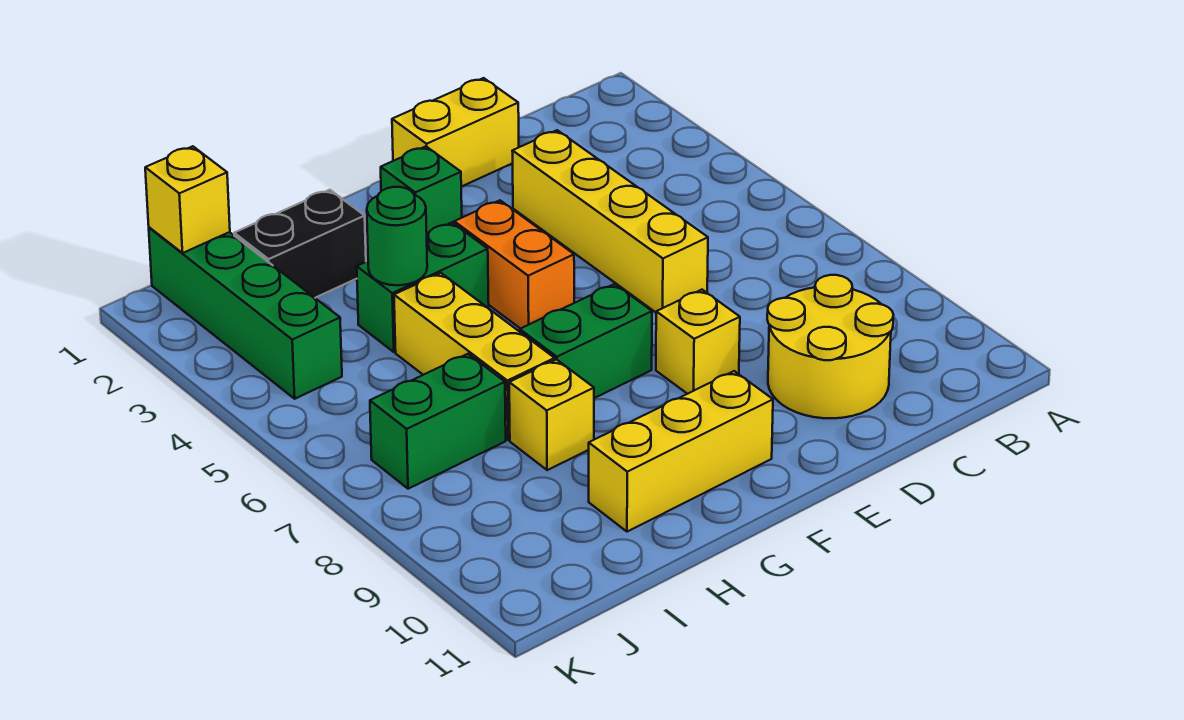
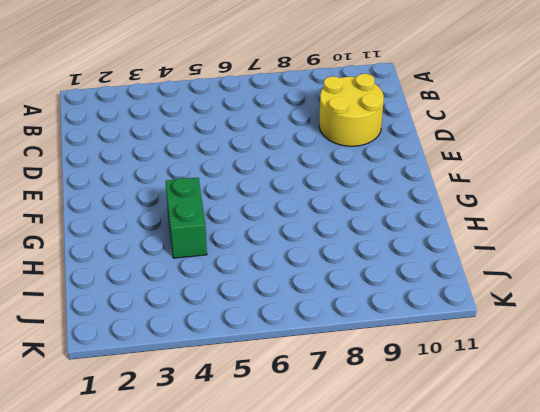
none -> yellow brick D1:E1 level 1
none -> yellow brick D3:D6 level 1
none -> yellow brick E8 level 1

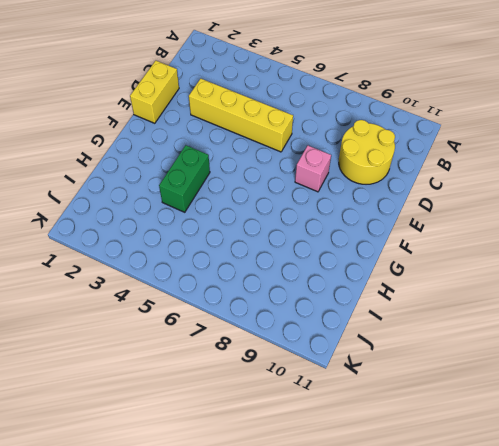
pink brick E8 level 1 -> yellow brick E8 level 1
none -> green brick F2 level 1
none -> orange brick F4:F5 level 1
none -> green brick F7:G7 level 1

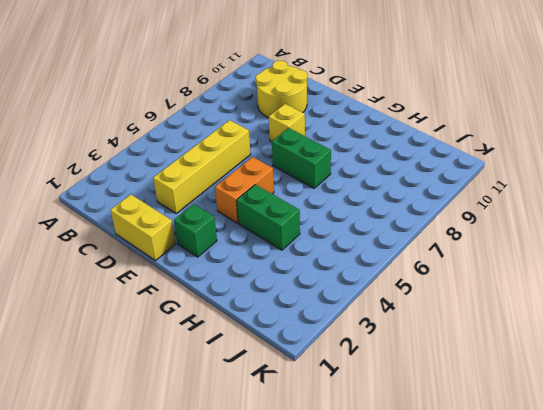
none -> yellow brick F10:H10 level 1
none -> black brick H2:I2 level 1
none -> yellow brick H5:H7 level 1

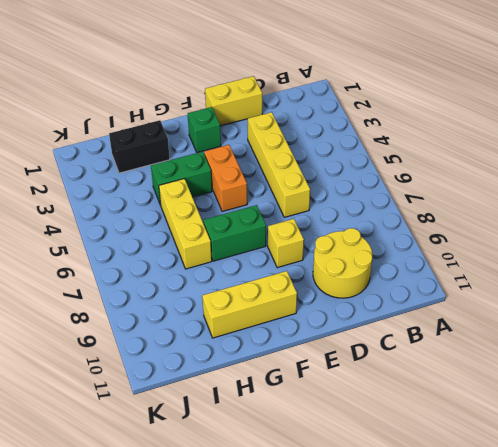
none -> yellow brick H8 level 1
none -> green brick I7:J7 level 1
none -> green brick J1:J4 level 1

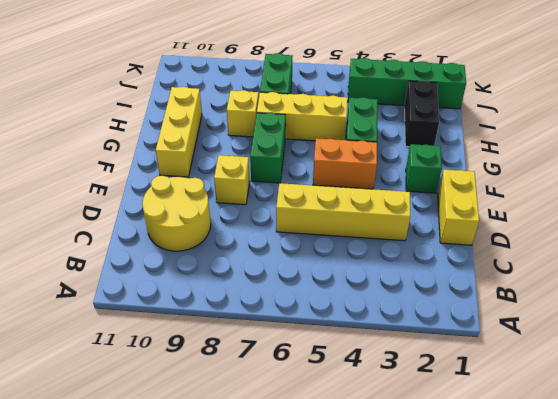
none -> green round brick H4 level 2
none -> yellow brick J1 level 2

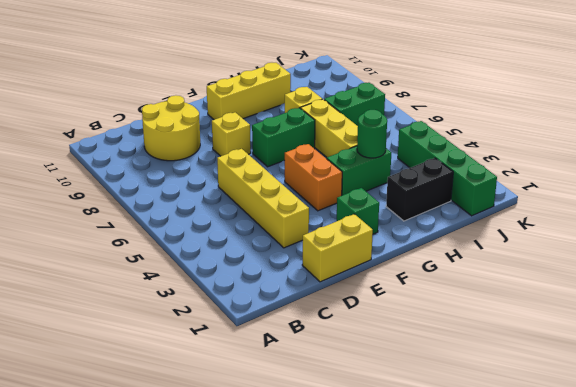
none -> yellow brick J1 level 2

